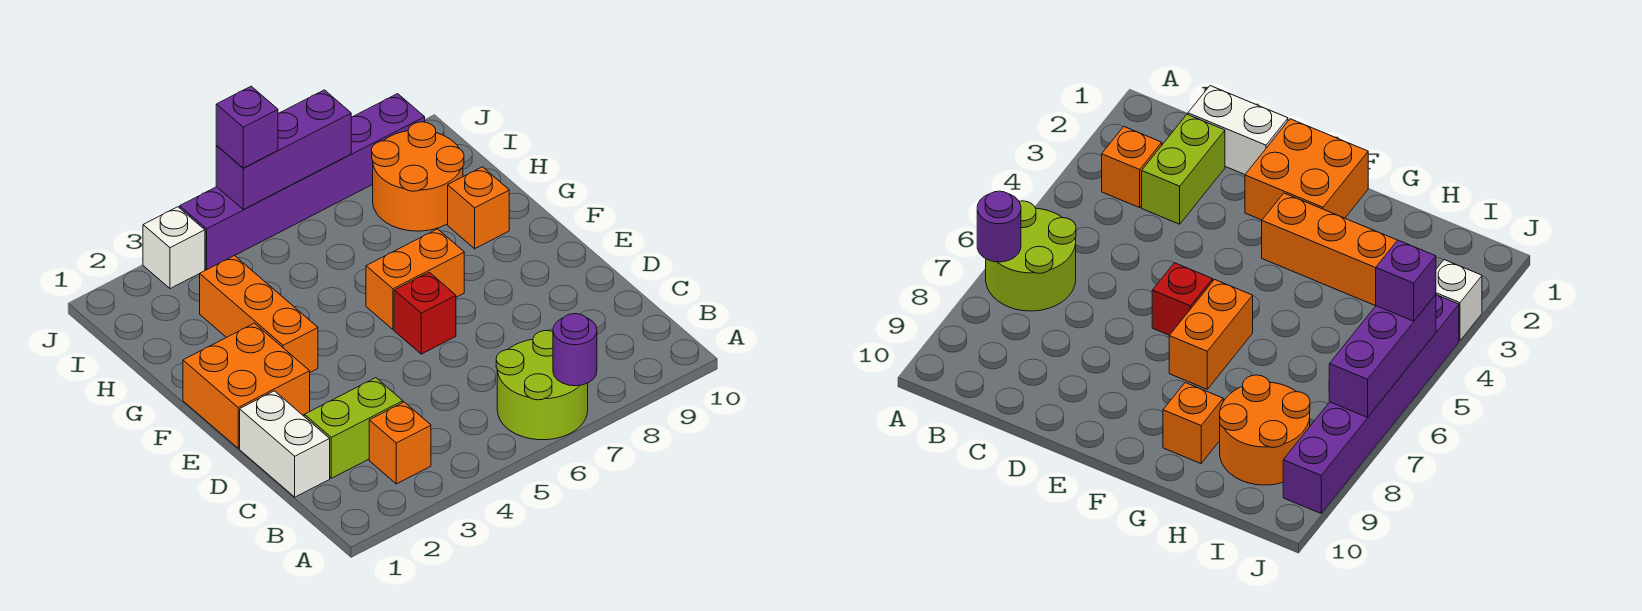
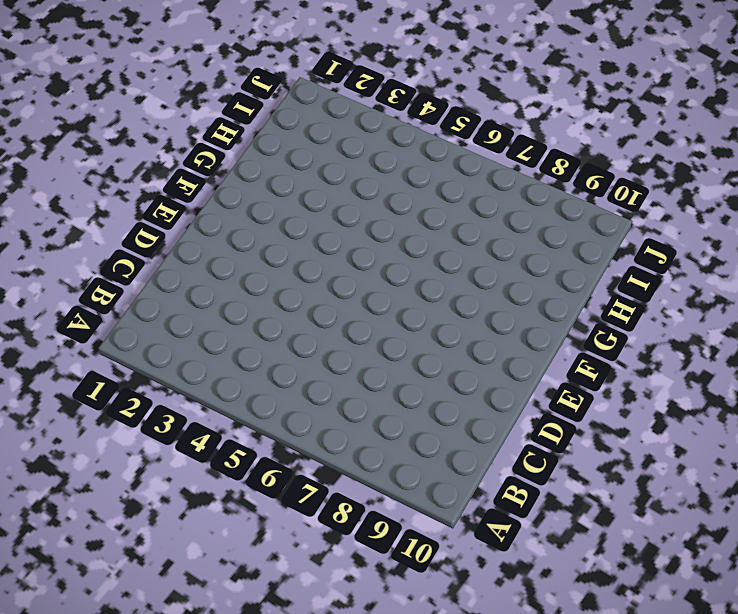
none -> lime round brick A6:B7 level 1
none -> orange brick B3 level 1
none -> white brick C1:D1 level 1

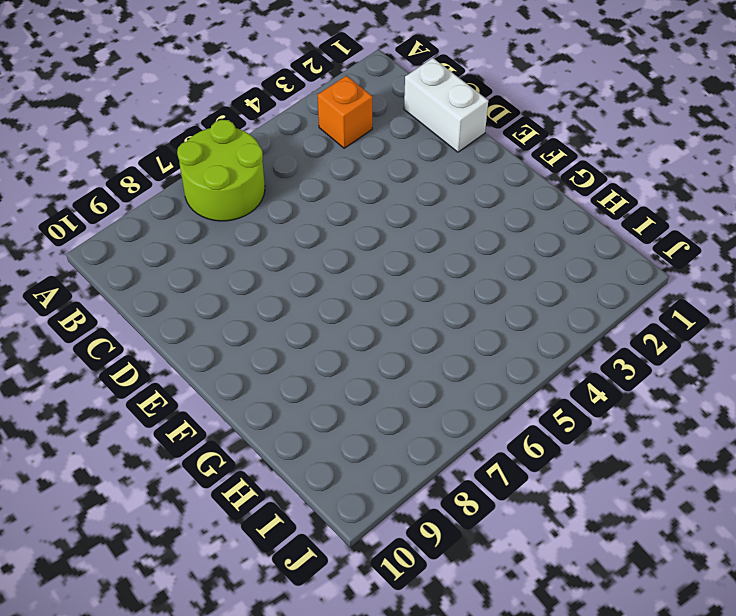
none -> lime brick C2:C3 level 1
none -> orange brick E1:F2 level 1
none -> red brick E6 level 1

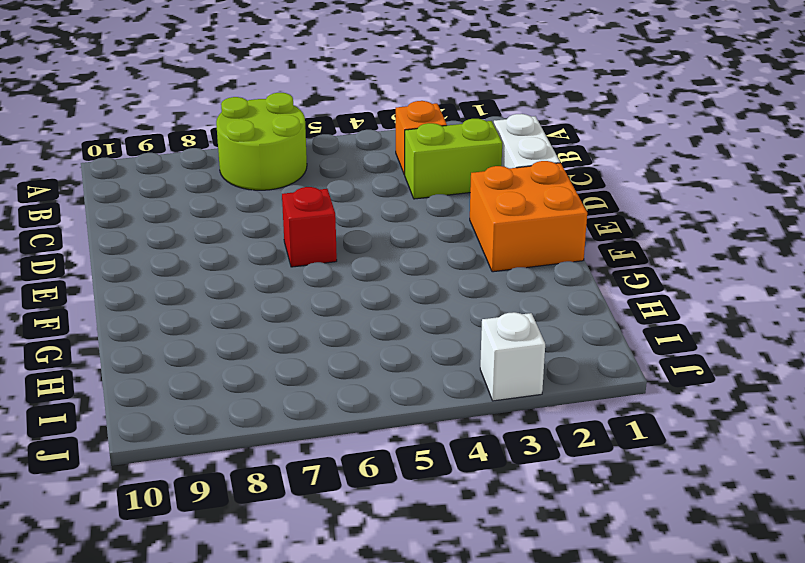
none -> orange brick F3:H3 level 1
none -> orange brick F6:F7 level 1
none -> orange brick G9 level 1

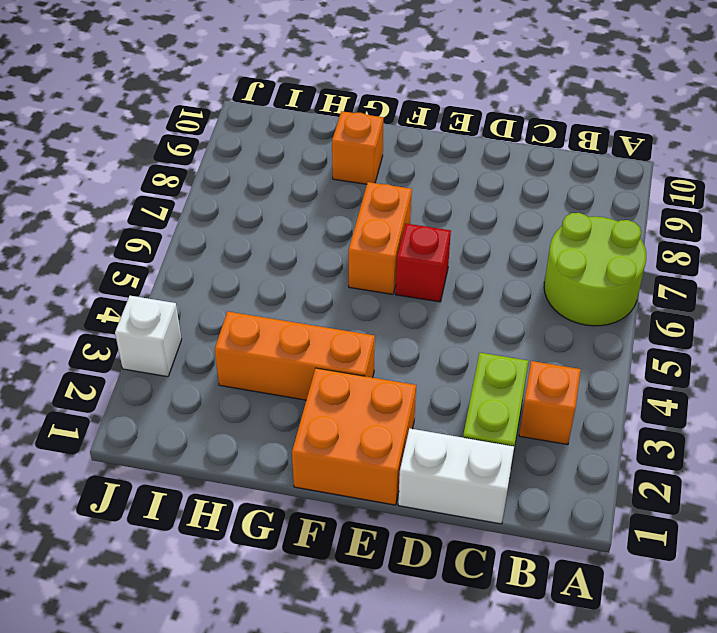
none -> orange round brick H8:I9 level 1
none -> purple brick J4:J9 level 1
none -> purple round brick A7 level 2

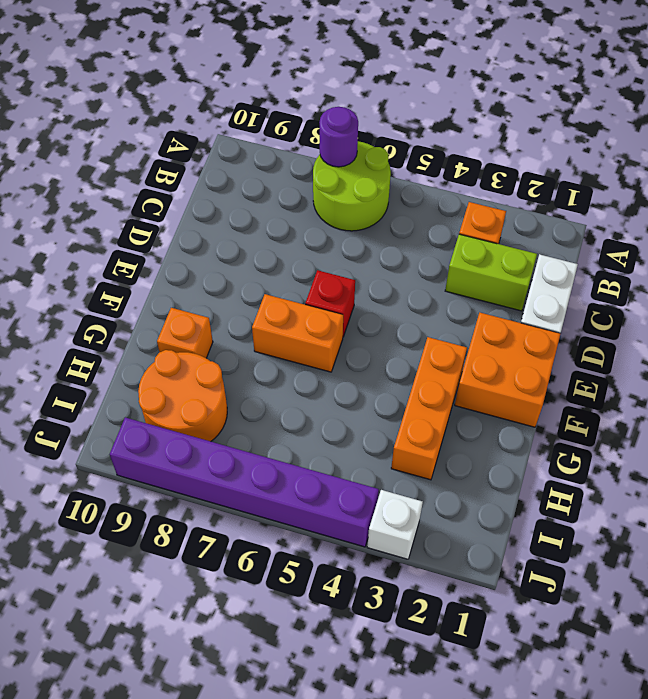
none -> purple brick J5:J7 level 2
none -> purple brick J5 level 3

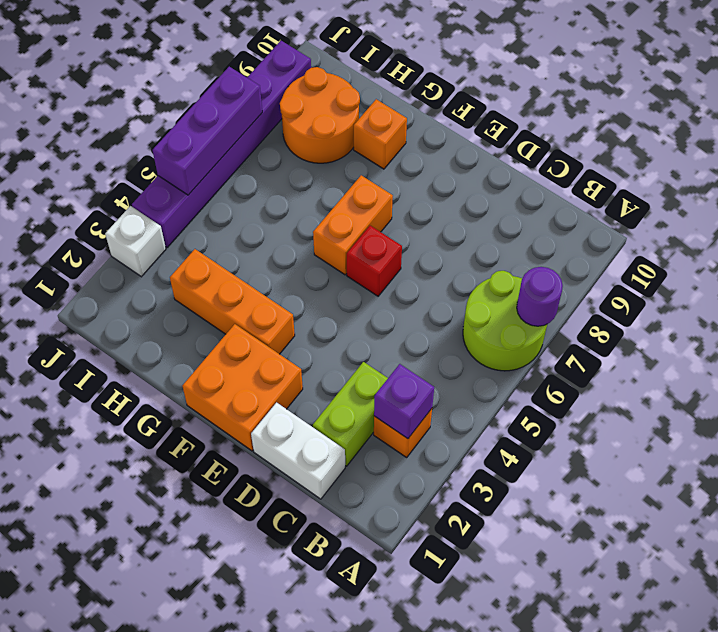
purple brick B3 level 2 -> purple brick J5 level 3

